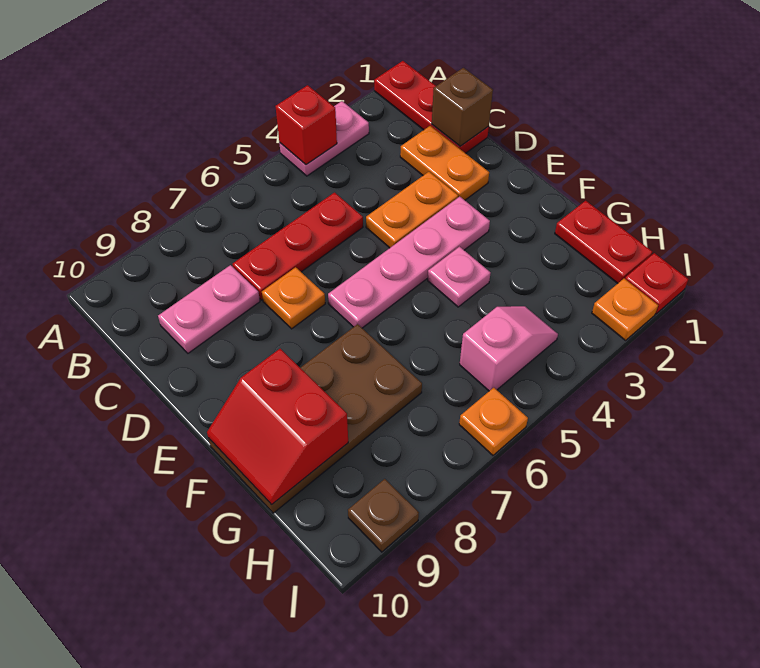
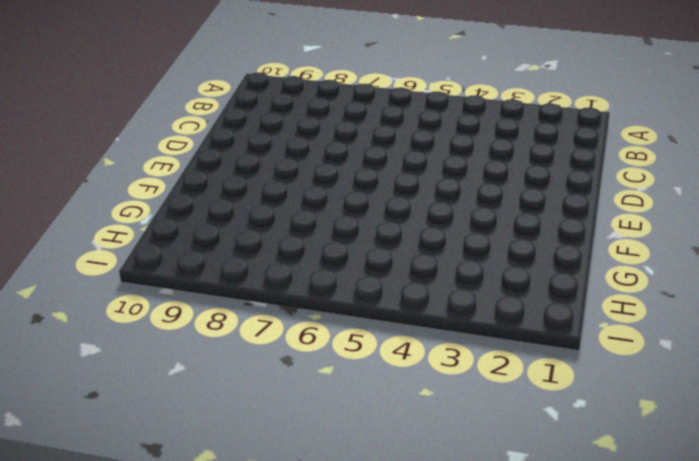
none -> red plate A1:C1 level 1
none -> pink plate A3:A4 level 1
none -> orange plate C2:D2 level 1

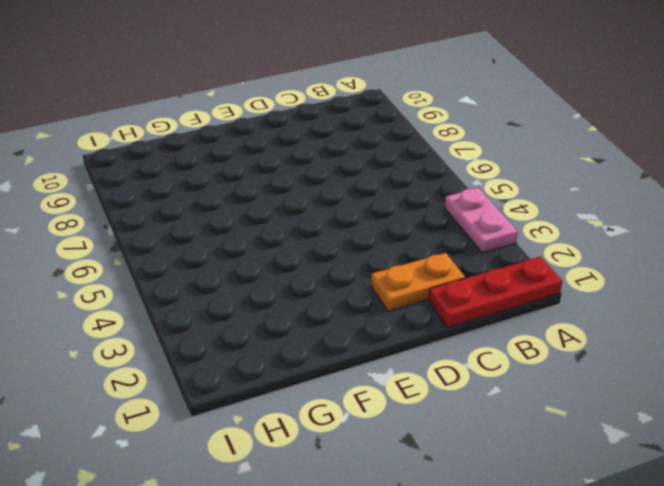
none -> red plate C5:C7 level 1
none -> pink plate C8:C9 level 1
none -> orange plate D3:D4 level 1

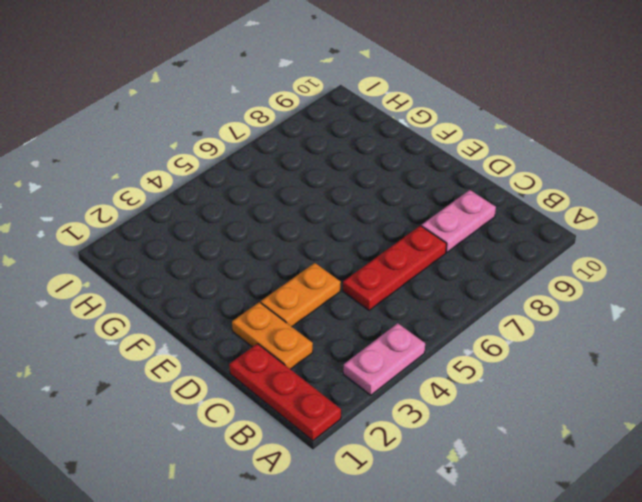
none -> orange plate D7 level 1
none -> pink plate E3:E6 level 1
none -> pink plate F4 level 1

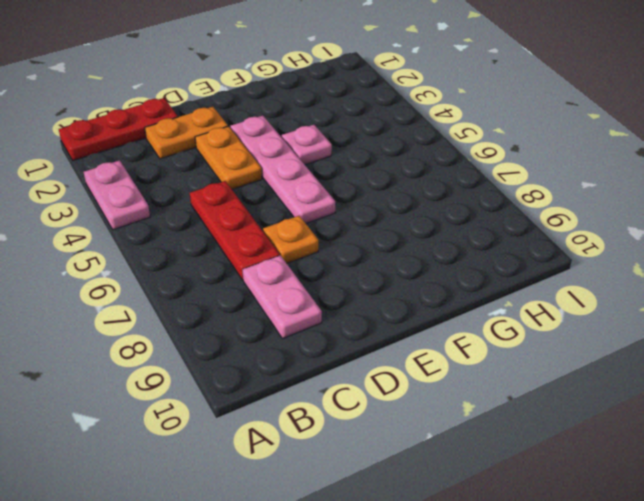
none -> brown plate F7:G10 level 1
none -> red plate G1:H1 level 1
none -> pink slope H4:H5 level 1 top 5

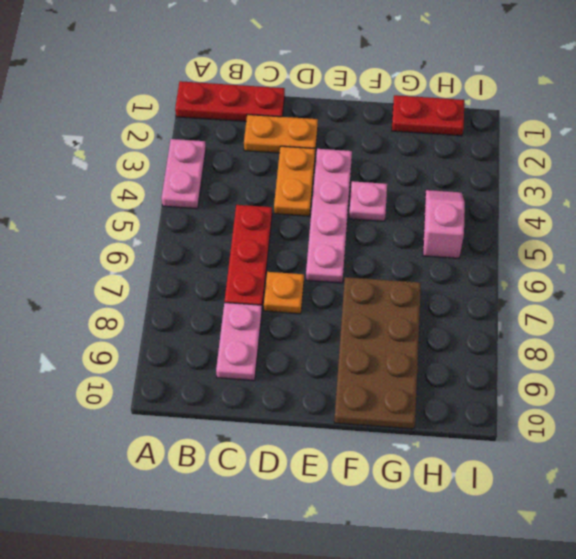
none -> red plate I1 level 1
none -> orange plate I2 level 1
none -> orange plate I6 level 1

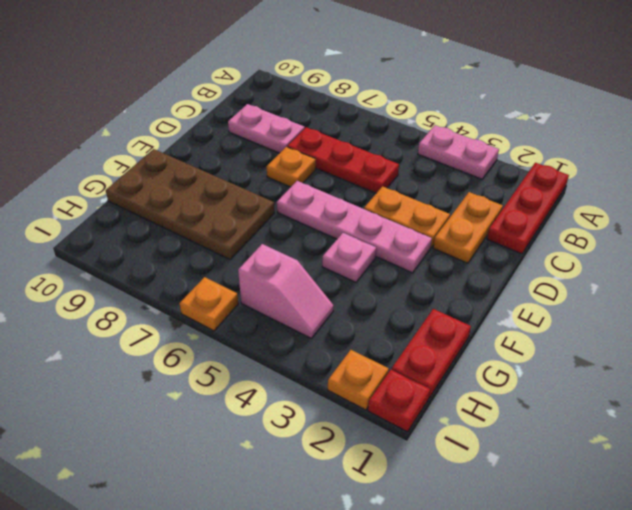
none -> brown plate I9 level 1
none -> red brick A4 level 2
none -> brown brick C1 level 2

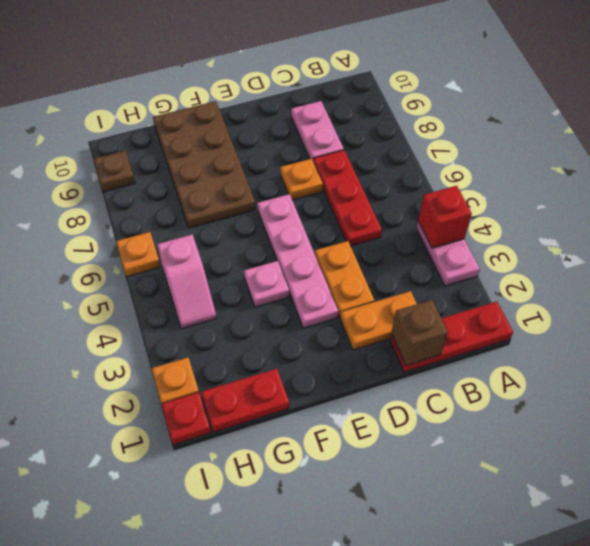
none -> red slope F9:G10 level 2 top 9

